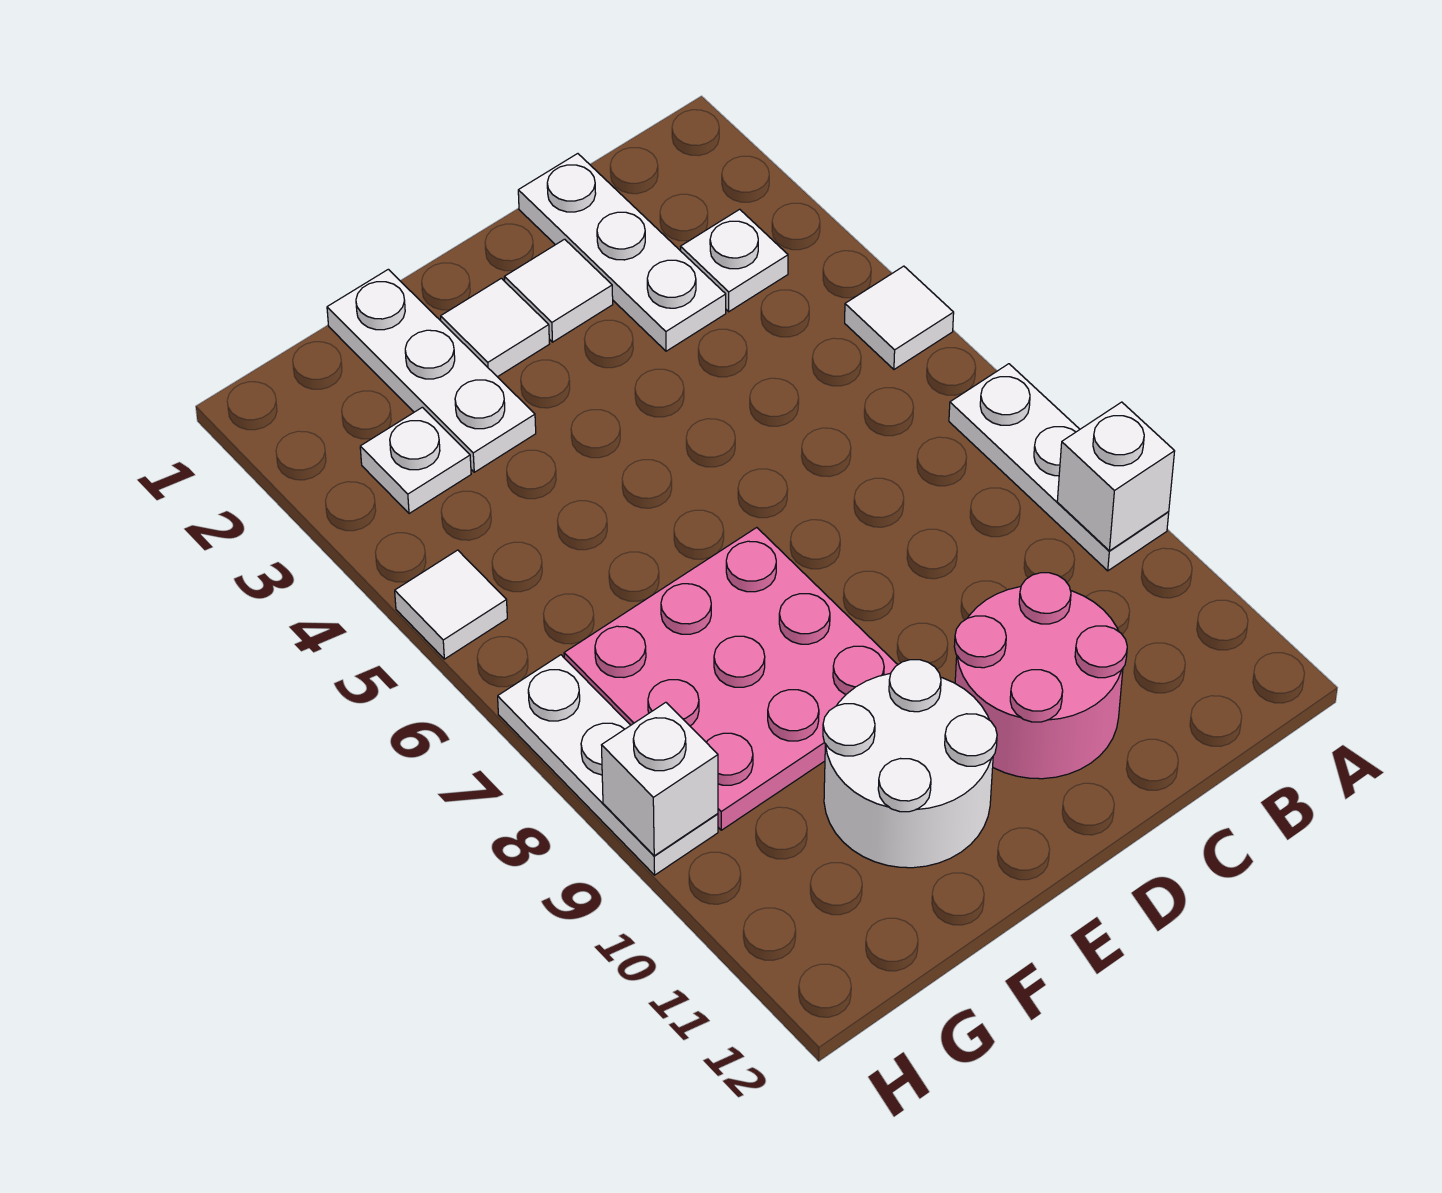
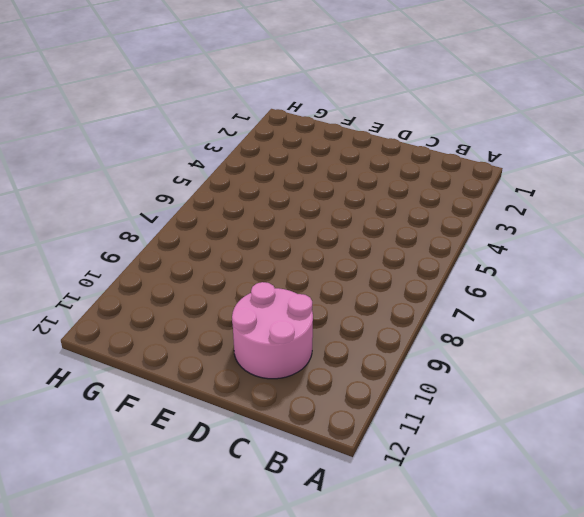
none -> white tile A5 level 1
none -> white plate A7:A9 level 1
none -> white plate B3 level 1

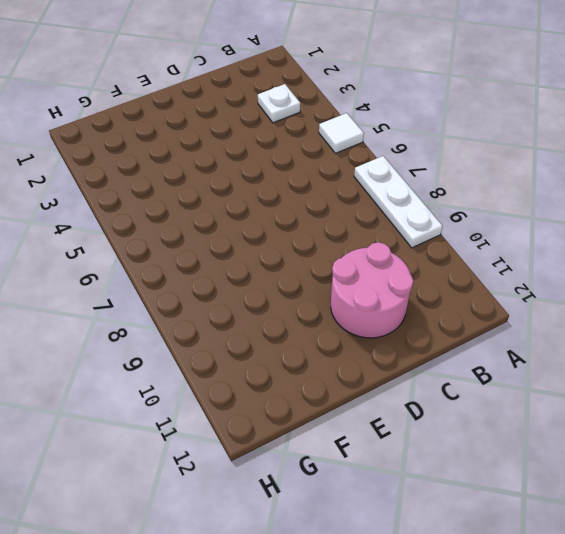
none -> white plate C1:C3 level 1
none -> white tile D2 level 1
none -> white tile E2 level 1

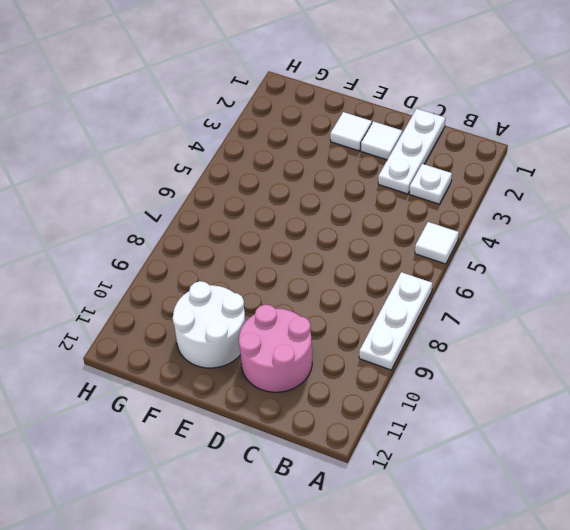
none -> pink plate E7:G9 level 1
none -> white plate F1:F3 level 1
none -> white plate G3 level 1

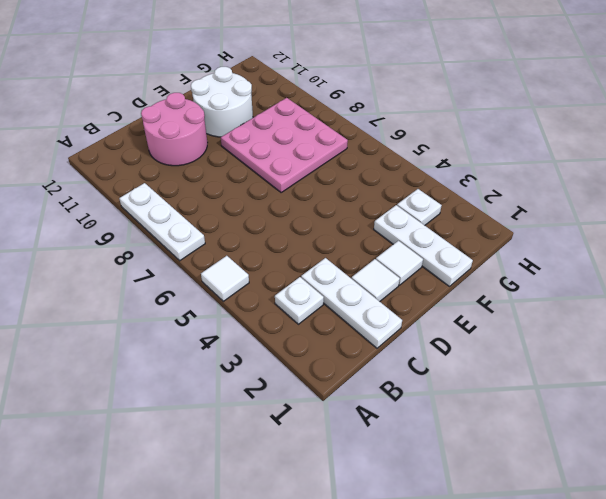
none -> white tile H5 level 1
none -> white plate H7:H9 level 1
none -> white brick A9 level 2

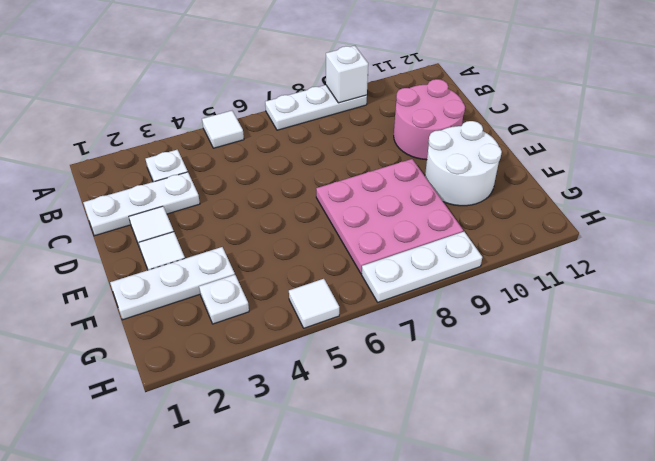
none -> white brick H9 level 2

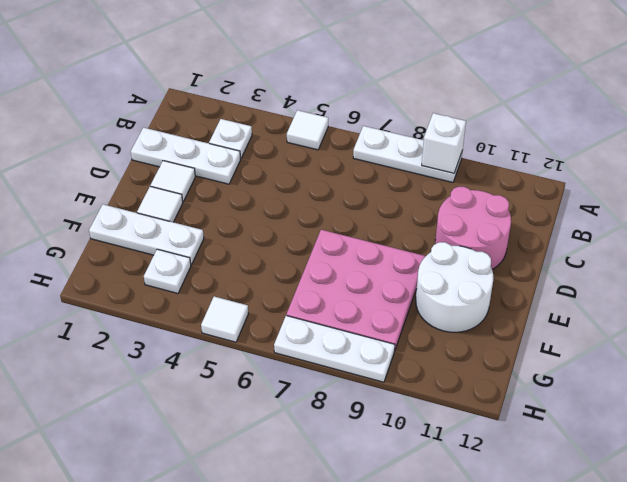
none -> white brick H9 level 2

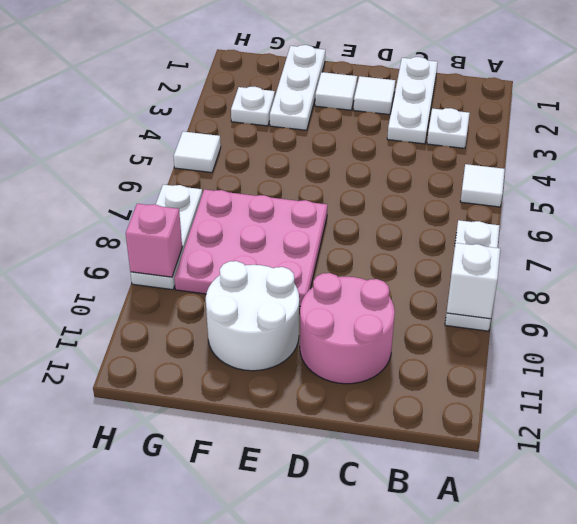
pink brick H9 level 2 -> white brick H9 level 2

